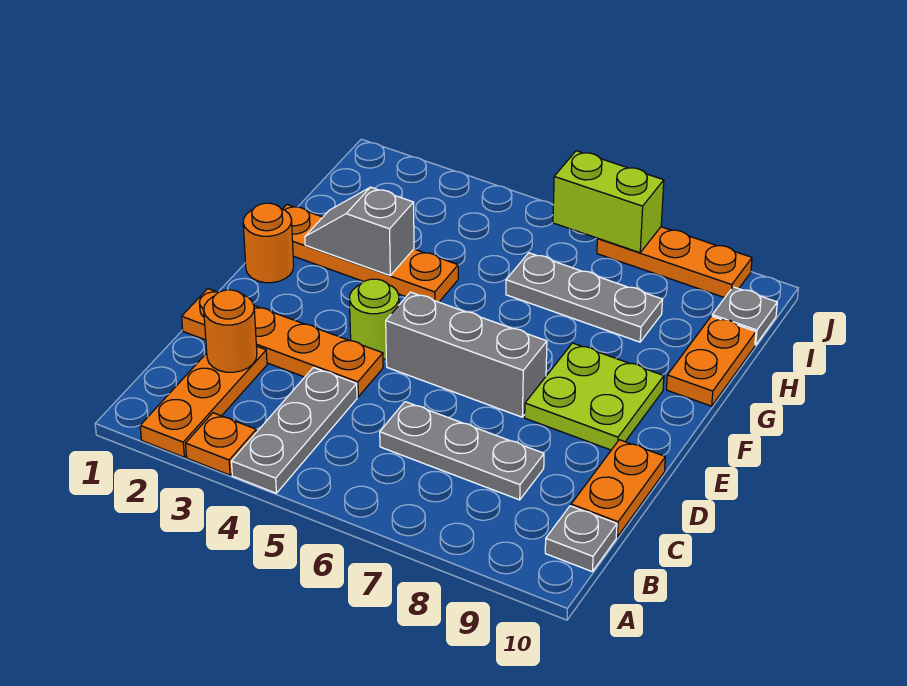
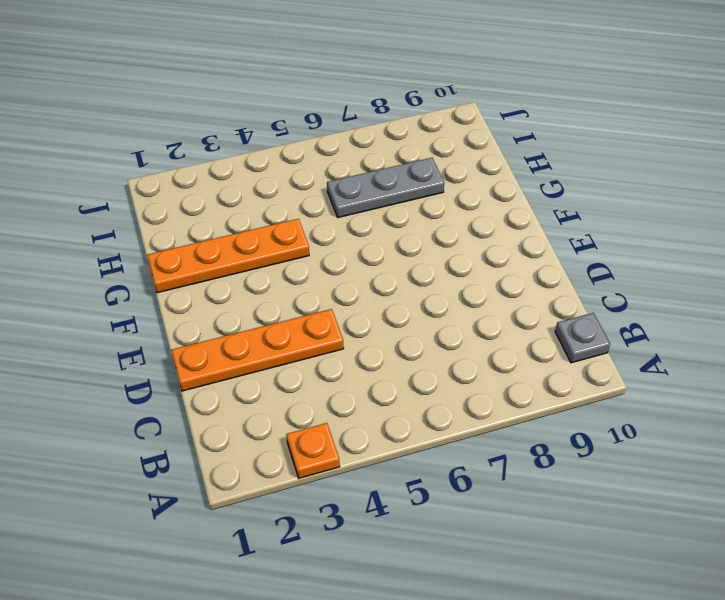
none -> orange plate A2:C2 level 1
none -> grey plate A4:C4 level 1
none -> grey plate C6:C8 level 1

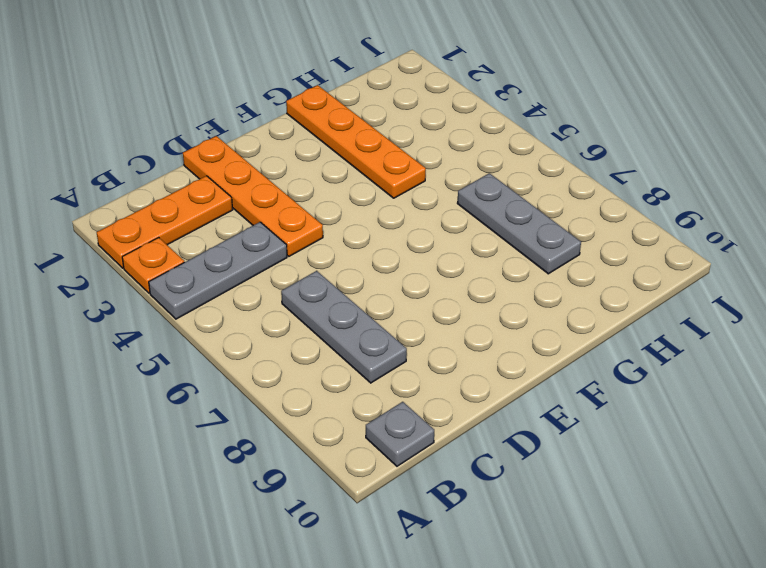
none -> orange plate C10:D10 level 1
none -> lime round brick E4 level 1
none -> grey brick E5:E7 level 1

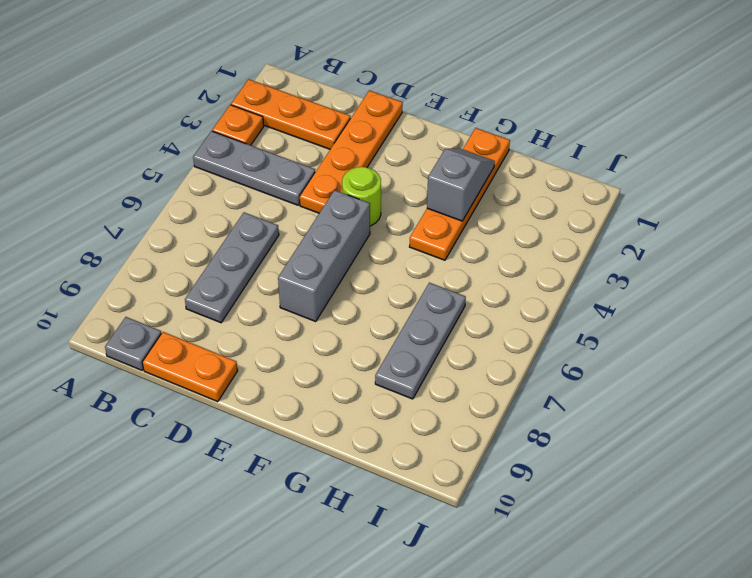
none -> lime plate E8:F9 level 1
none -> orange round brick F1 level 1
none -> orange plate G10:H10 level 1

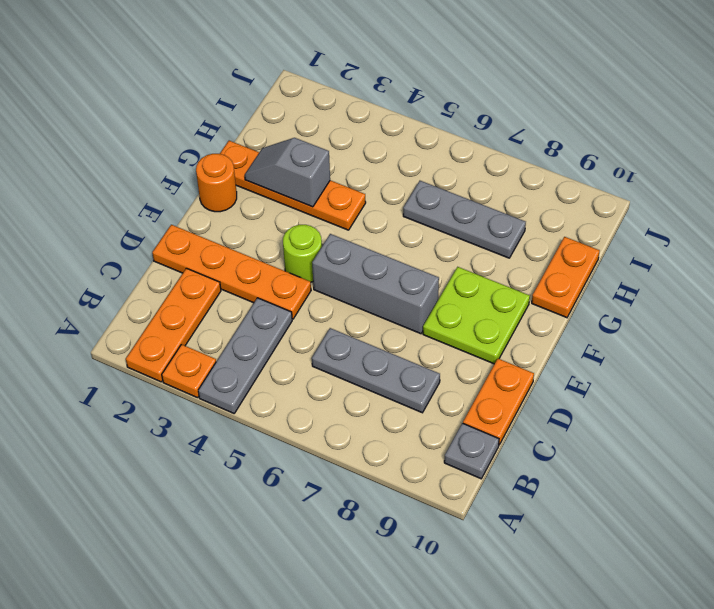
none -> grey plate I10 level 1
none -> orange plate J7:J9 level 1
none -> orange round brick C2 level 2

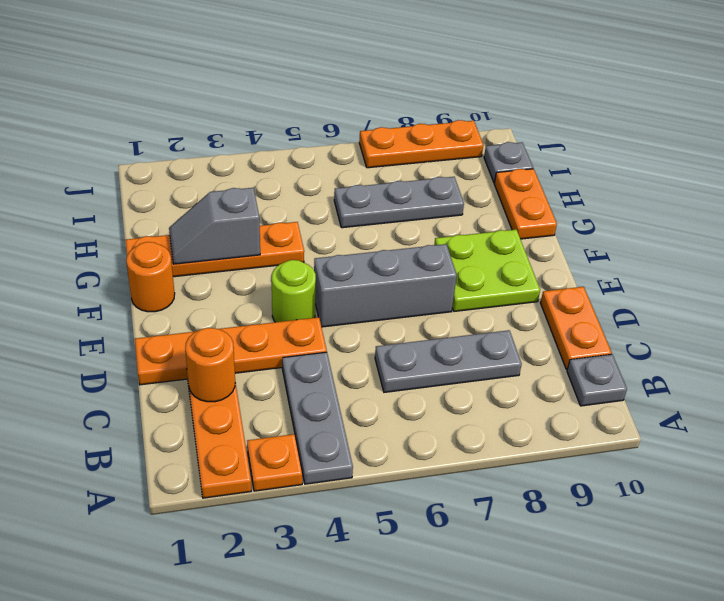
none -> lime brick J6:J7 level 2

